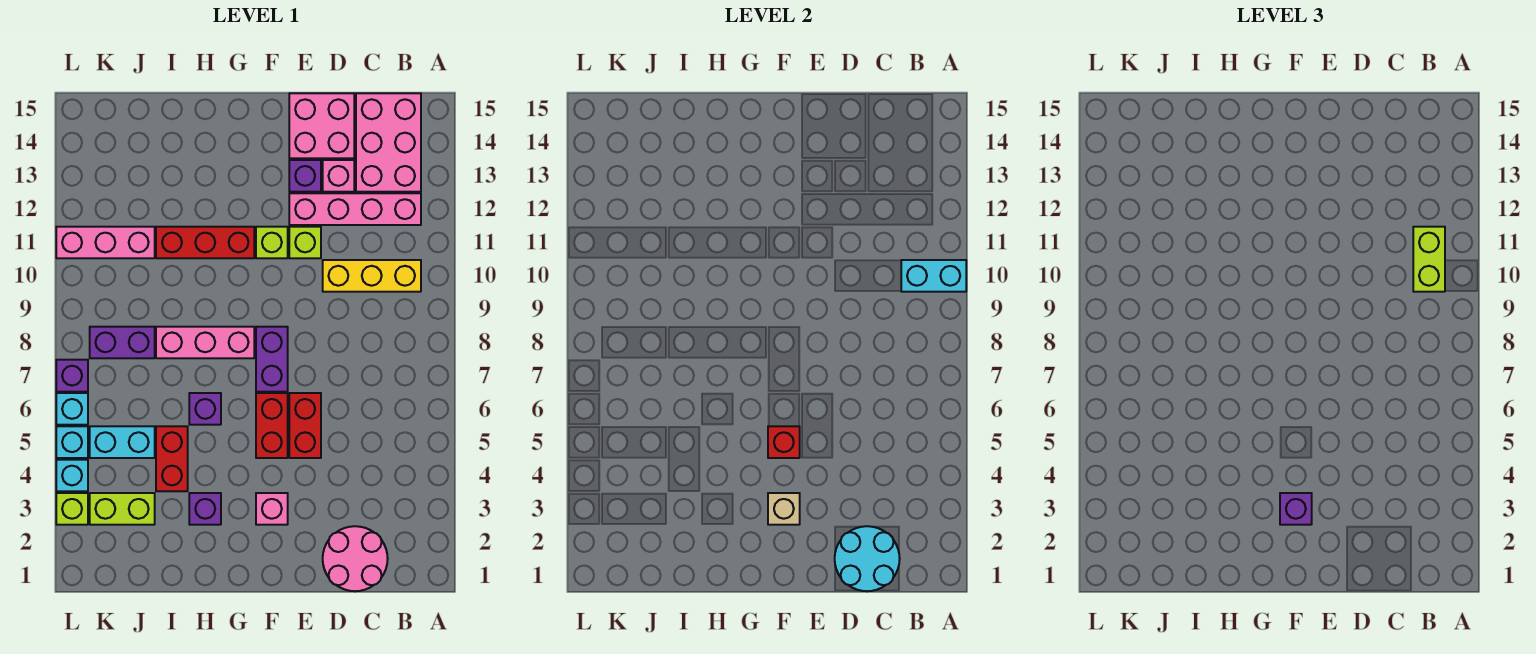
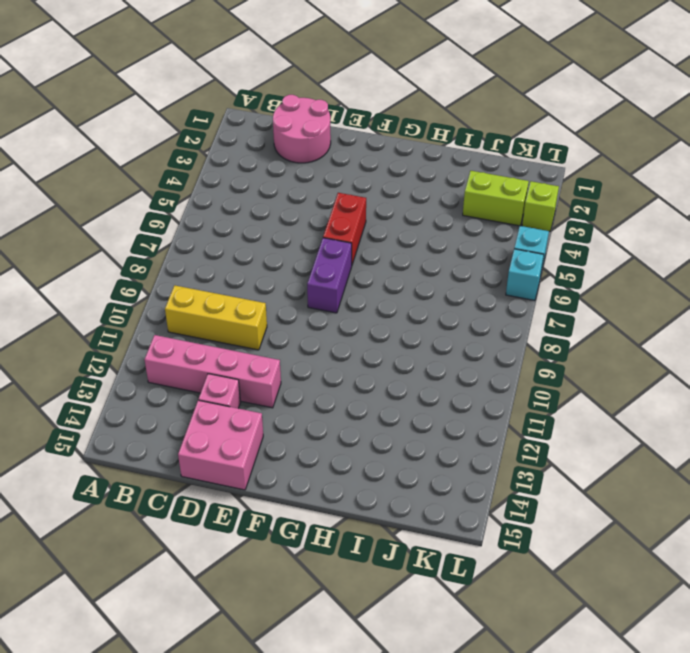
none -> pink brick B13:C15 level 1
none -> red brick E5:E6 level 1
none -> lime brick E11 level 1
none -> purple brick E13 level 1

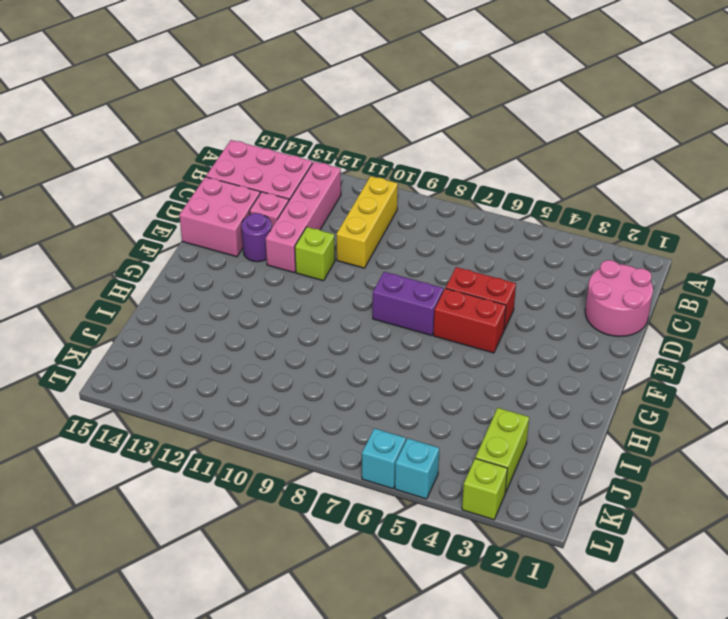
purple round brick E13 level 1 -> purple brick E13 level 1
none -> pink brick F3 level 1
none -> lime brick F11 level 1
none -> pink brick G8:I8 level 1
none -> red brick G11:I11 level 1

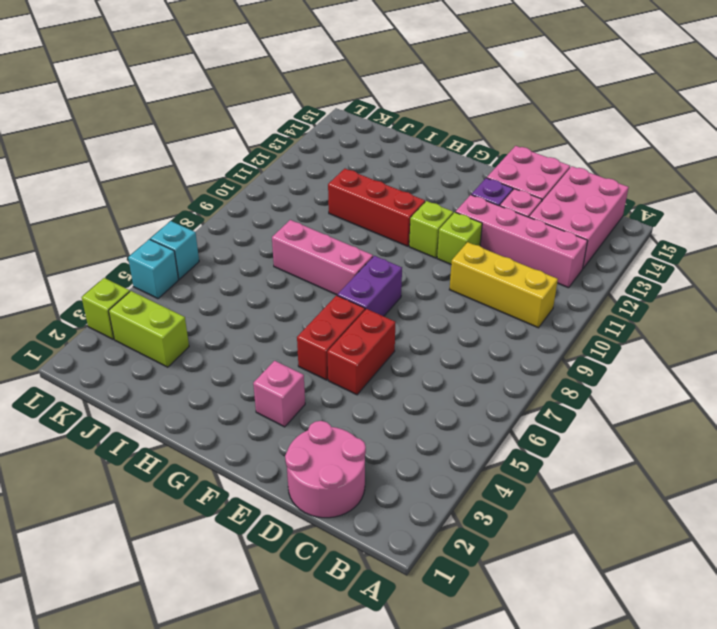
none -> purple brick H3 level 1
none -> purple brick H6 level 1
none -> red brick I4:I5 level 1
none -> cyan brick J5:K5 level 1

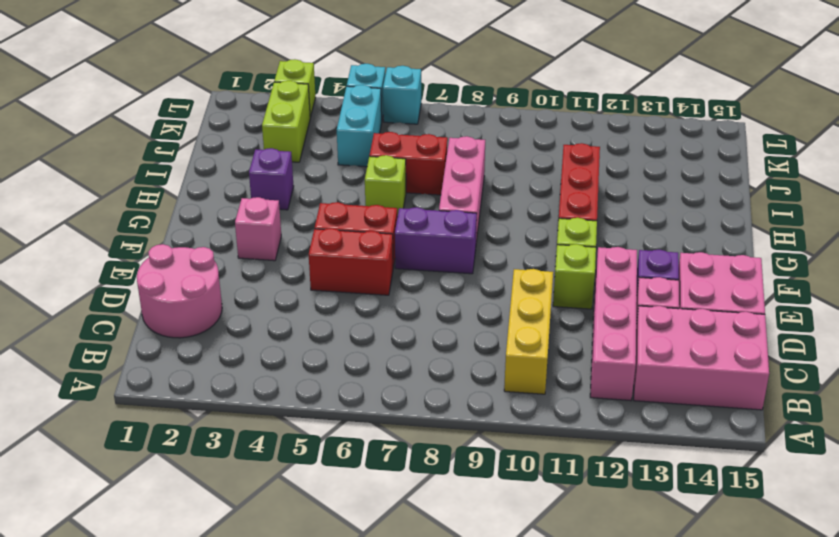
lime brick H6 level 1 -> purple brick H6 level 1
red brick I6:I7 level 1 -> red brick I4:I5 level 1
none -> purple brick J8:K8 level 1
none -> pink brick J11:L11 level 1
none -> cyan brick L4 level 1
none -> purple brick L7 level 1

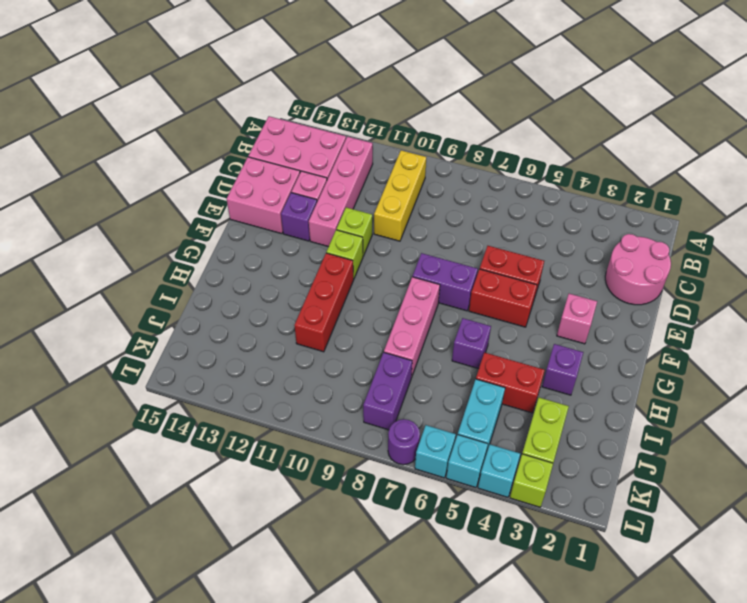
purple round brick L7 level 1 -> purple brick L7 level 1
none -> pink brick J11:L11 level 1
none -> cyan brick A10:B10 level 2
none -> cyan round brick C1:D2 level 2
none -> tan brick F3 level 2

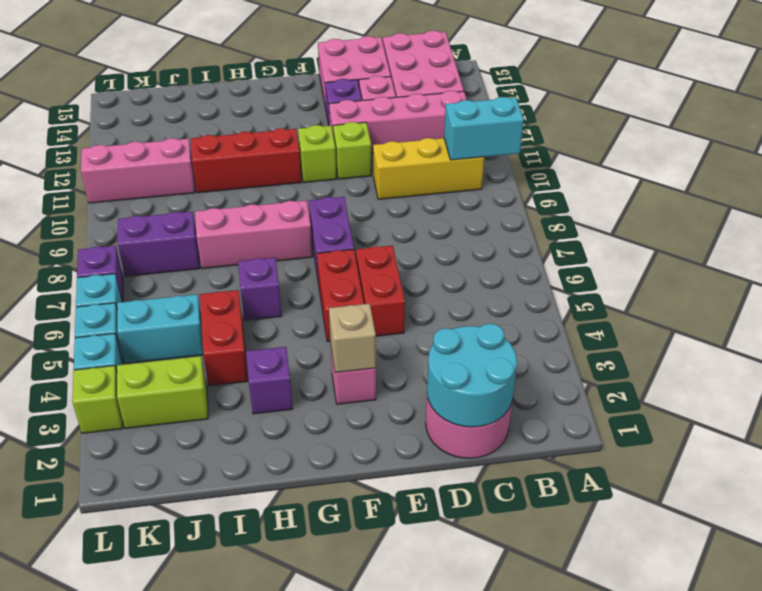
none -> red brick F5 level 2
none -> lime brick B10:B11 level 3
none -> purple brick F3 level 3

